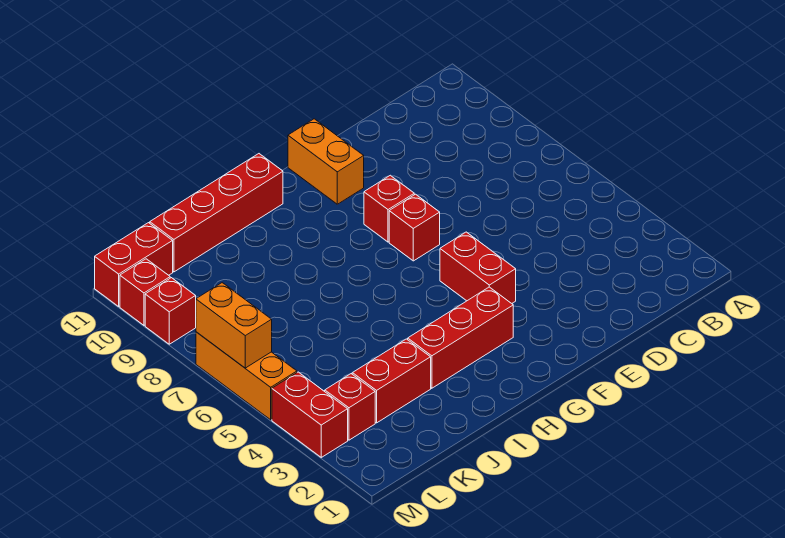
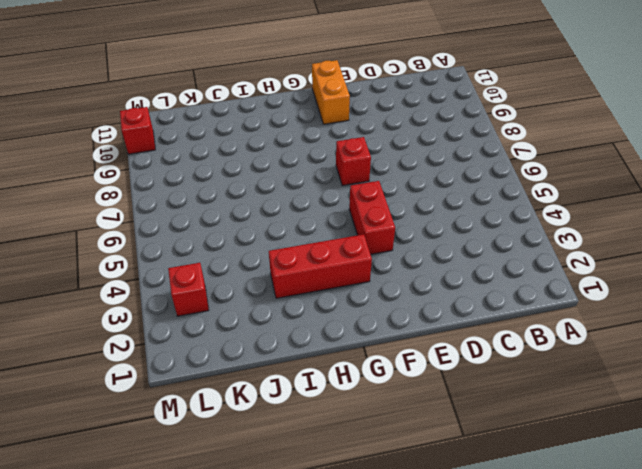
none -> red brick F8 level 1
none -> red brick H11:K11 level 1
none -> red brick J3:K3 level 1

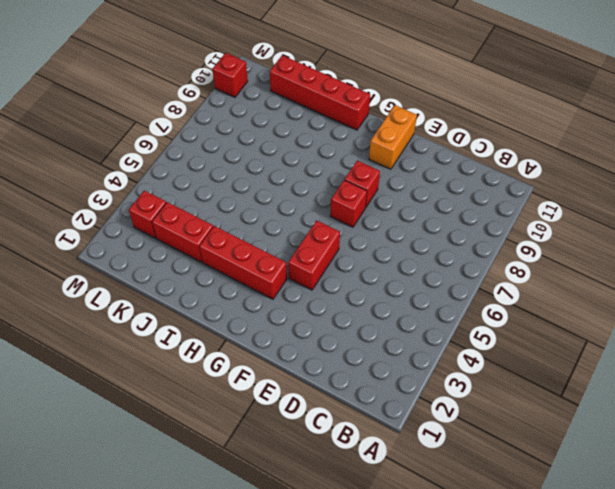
none -> red brick L11:M11 level 1
none -> red brick M3:M4 level 1
none -> orange brick M5:M7 level 1

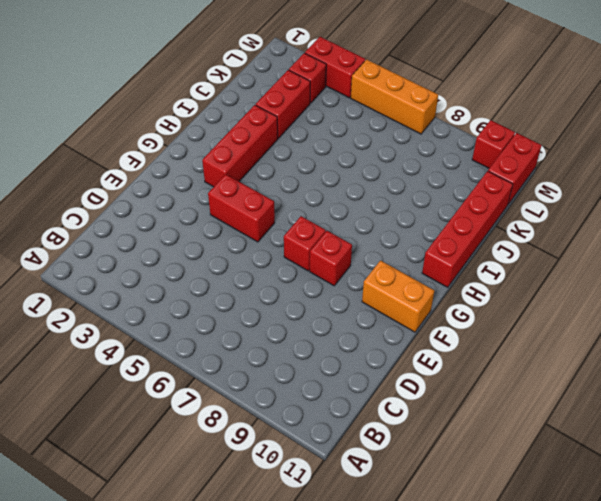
none -> red brick M9 level 1
none -> orange brick M6:M7 level 2

